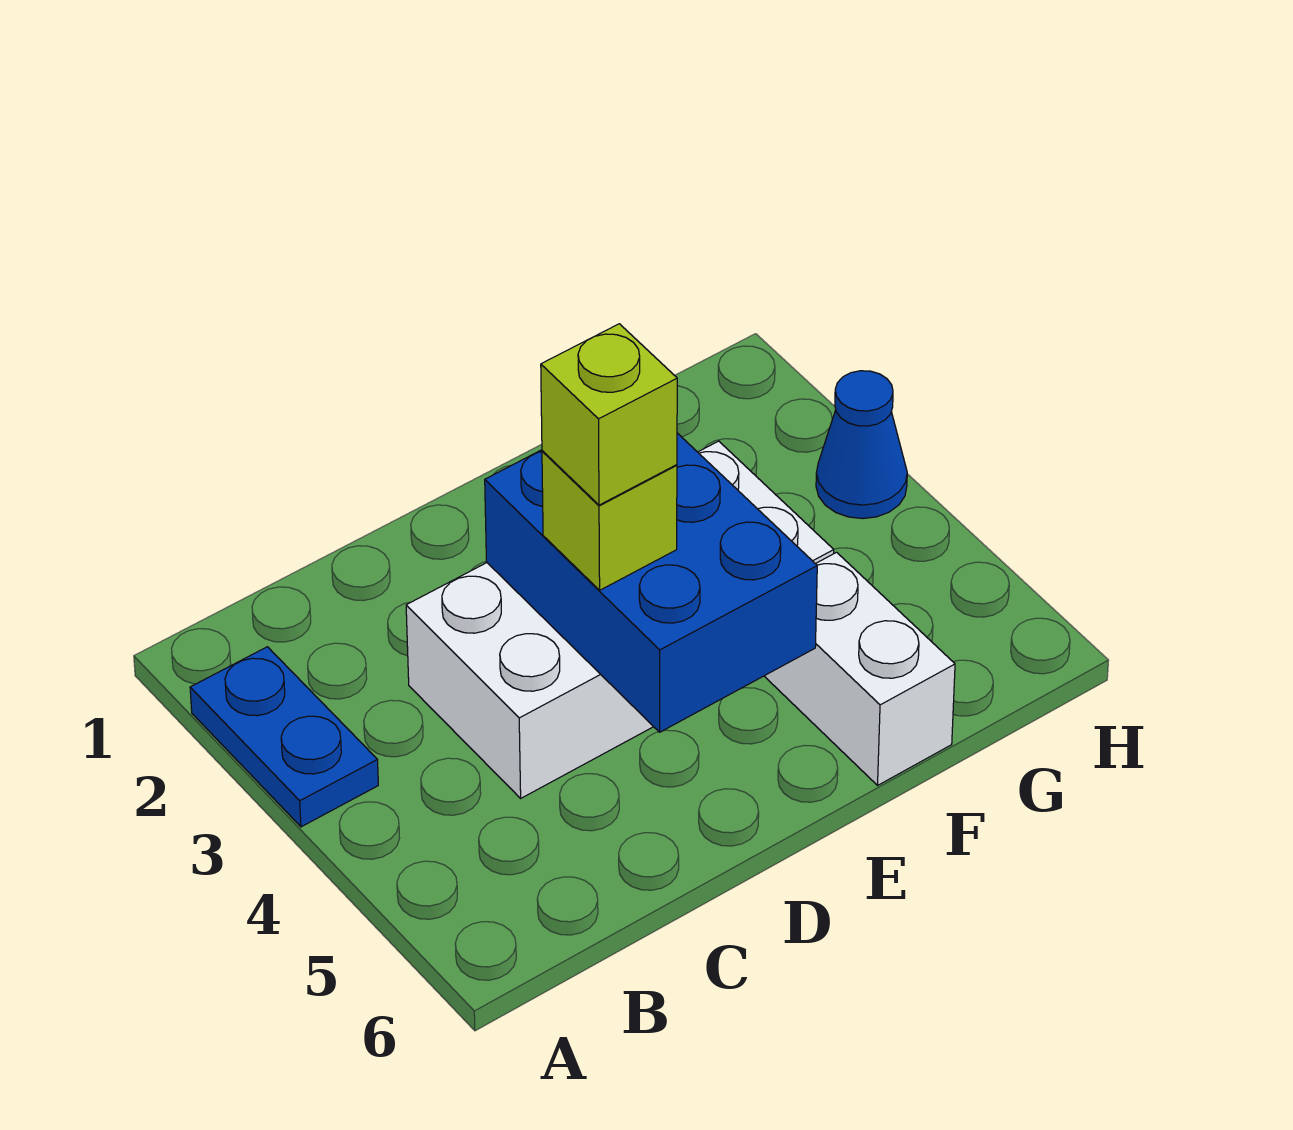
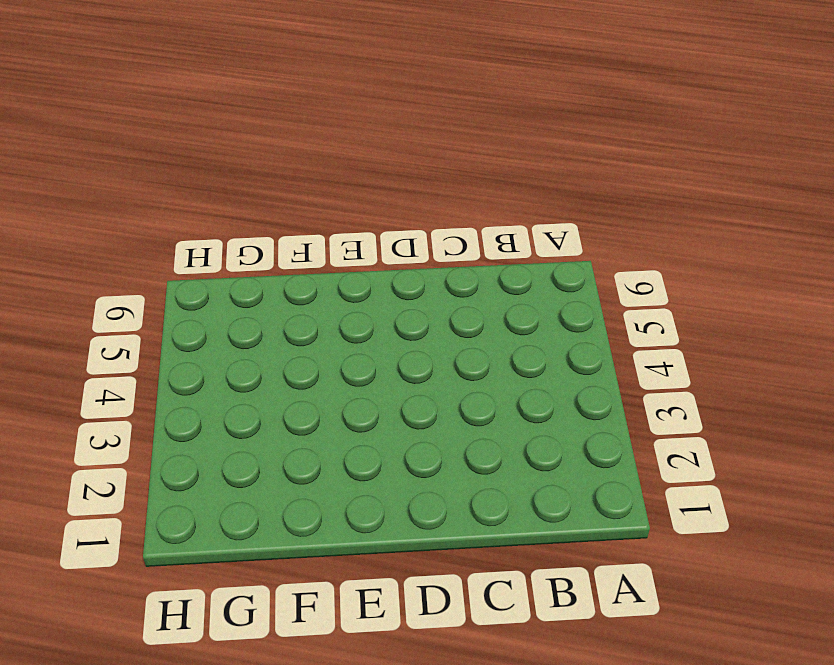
none -> blue plate A2:A3 level 1
none -> white brick C3:F4 level 1

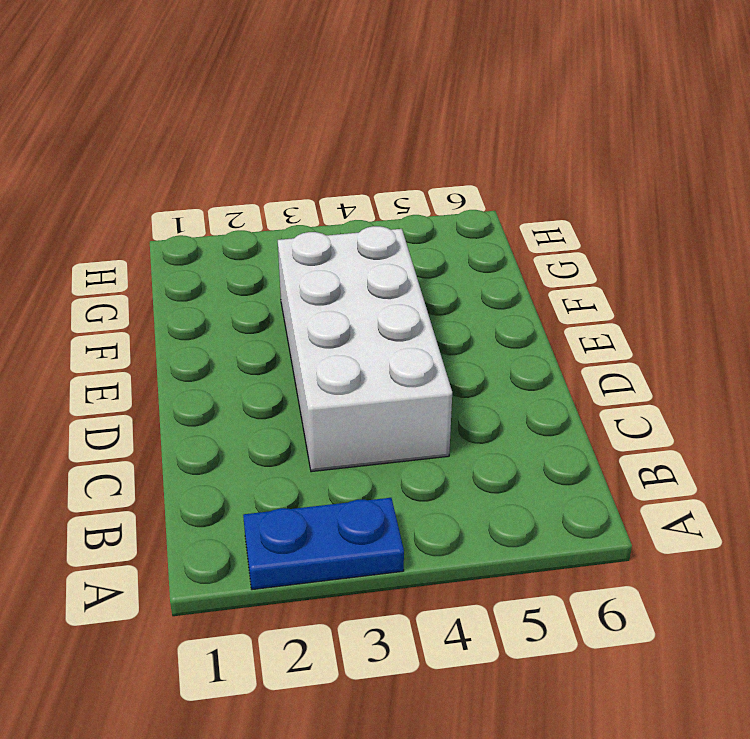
none -> white brick F5:F6 level 1
none -> blue cone H3 level 1

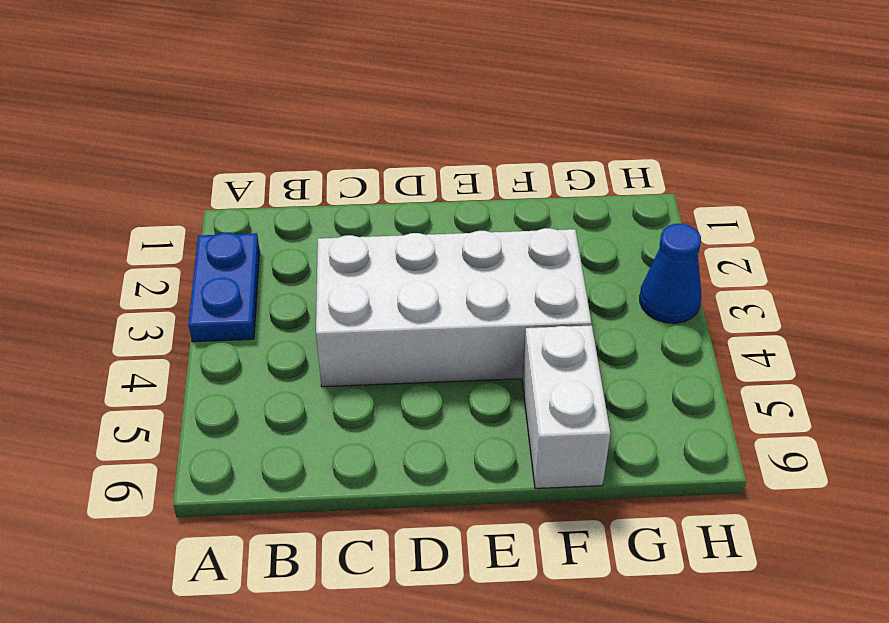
none -> blue brick D3:E5 level 2
none -> lime brick D4 level 3

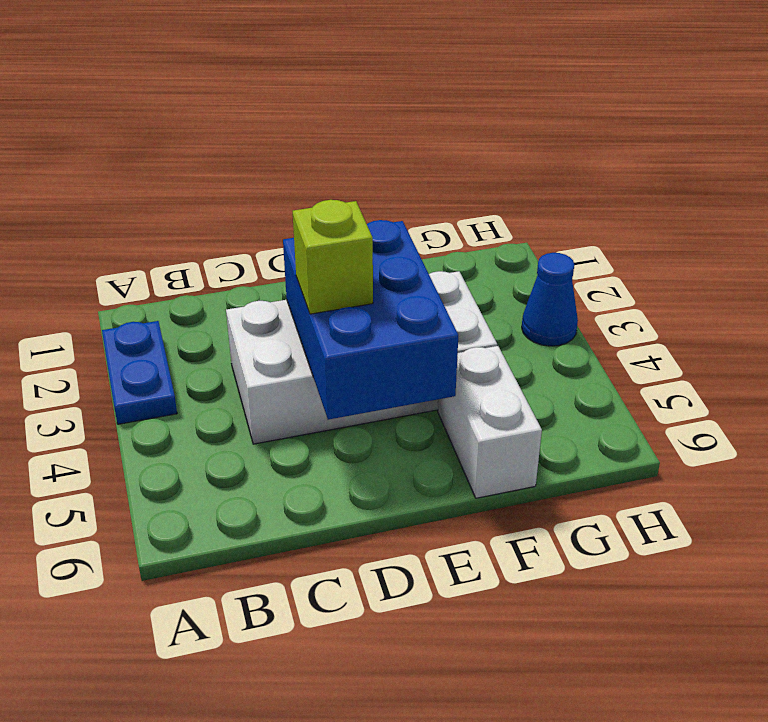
none -> lime brick D4 level 4

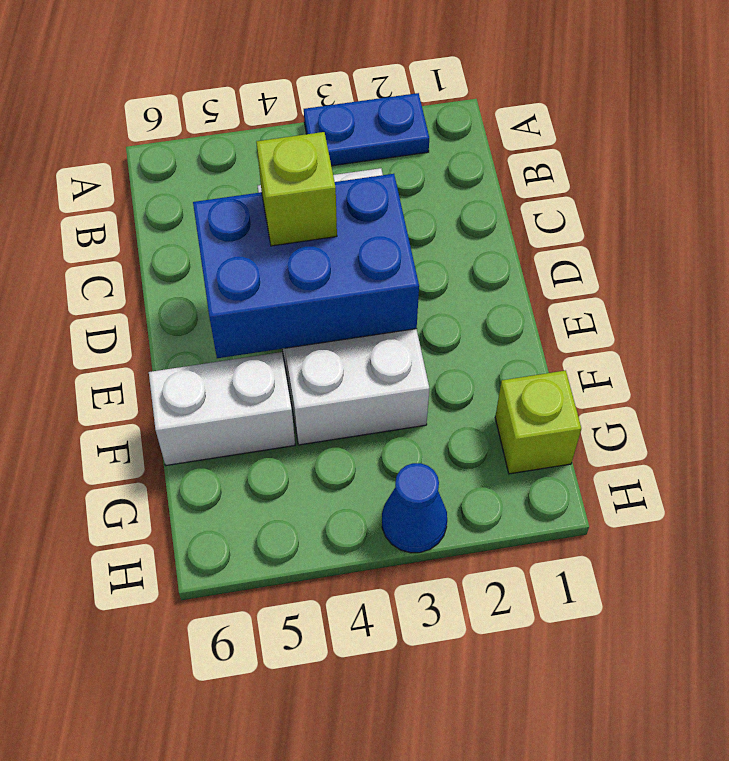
lime brick G1 level 1 -> lime brick D4 level 4

